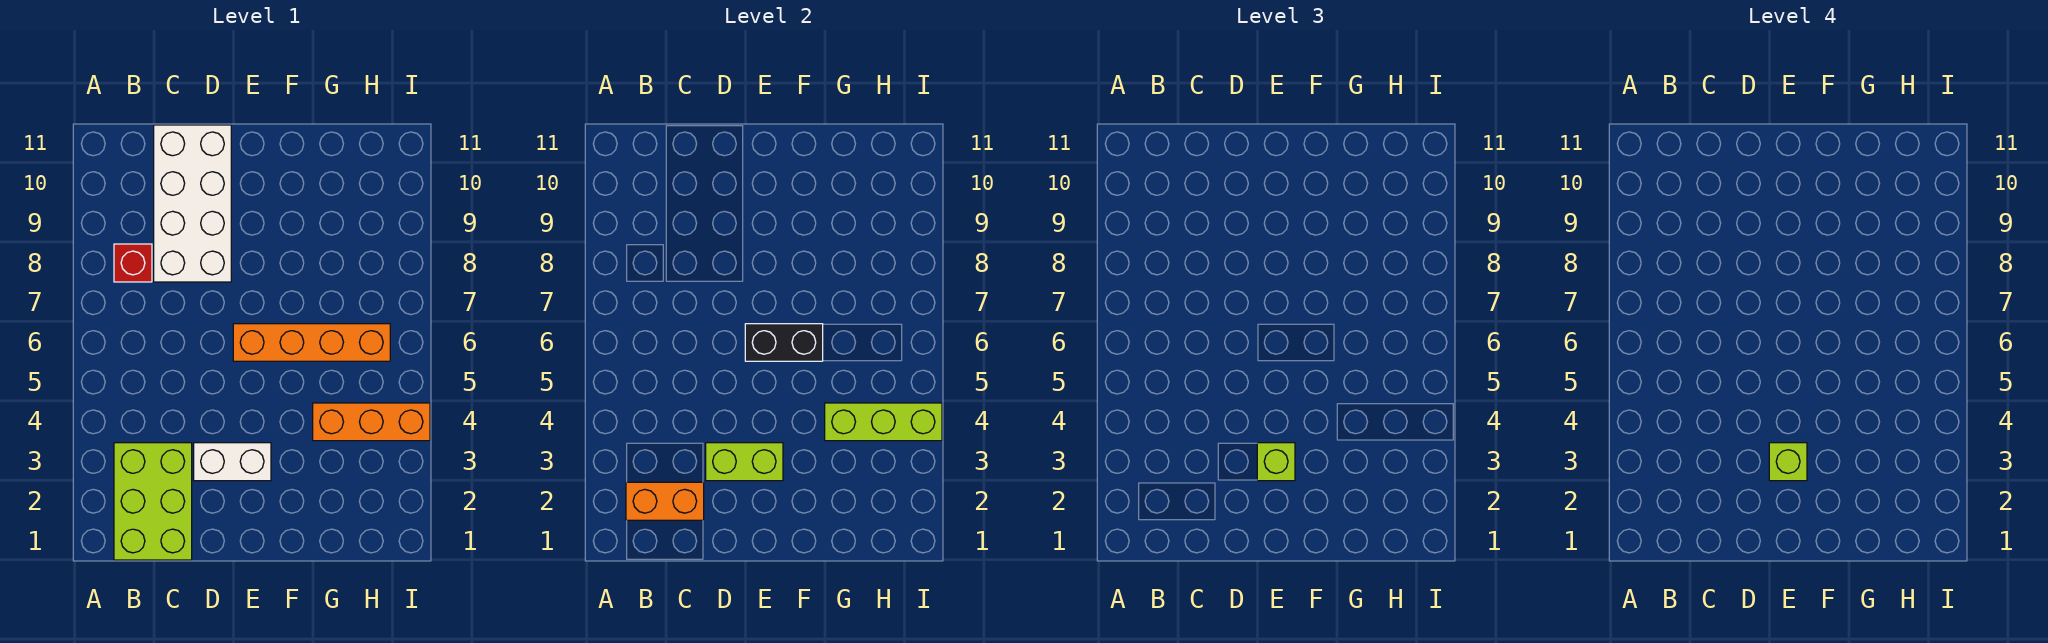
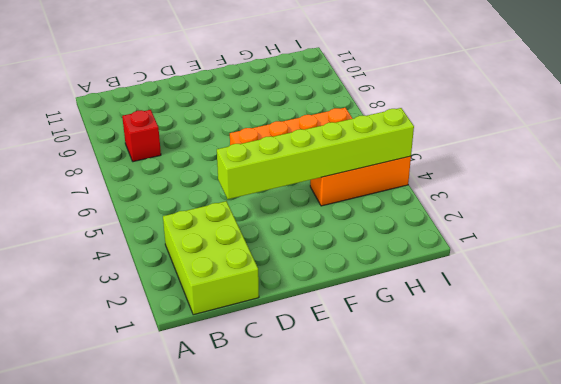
lime brick D4:I4 level 2 -> lime brick G4:I4 level 2
none -> white brick C8:D11 level 1
none -> white brick D3:E3 level 1
none -> orange brick B2:C2 level 2

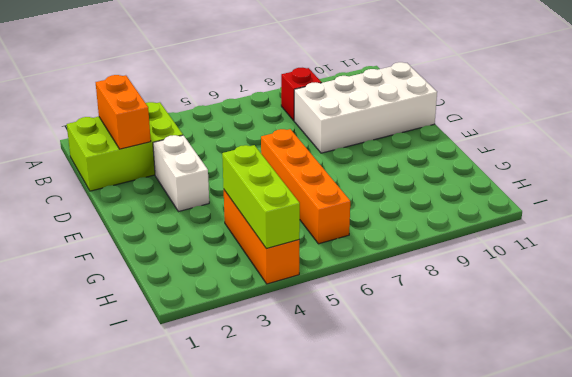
none -> lime brick D3:E3 level 2
none -> black brick E6:F6 level 2
none -> lime brick E3 level 3

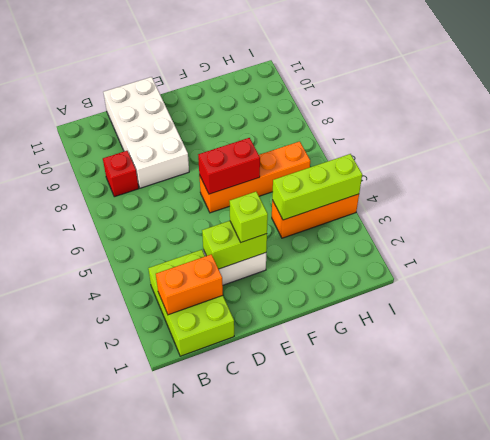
red brick E6:F6 level 2 -> black brick E6:F6 level 2
none -> lime brick E3 level 4

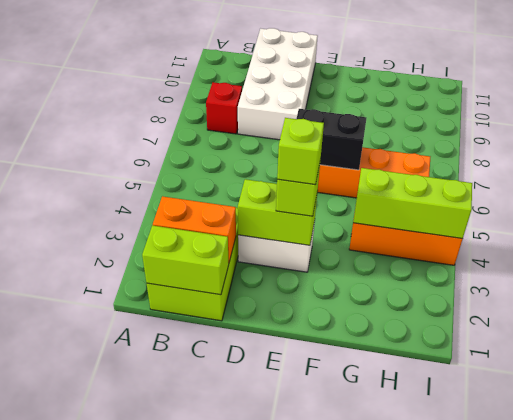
lime brick B1:C1 level 2 -> none

